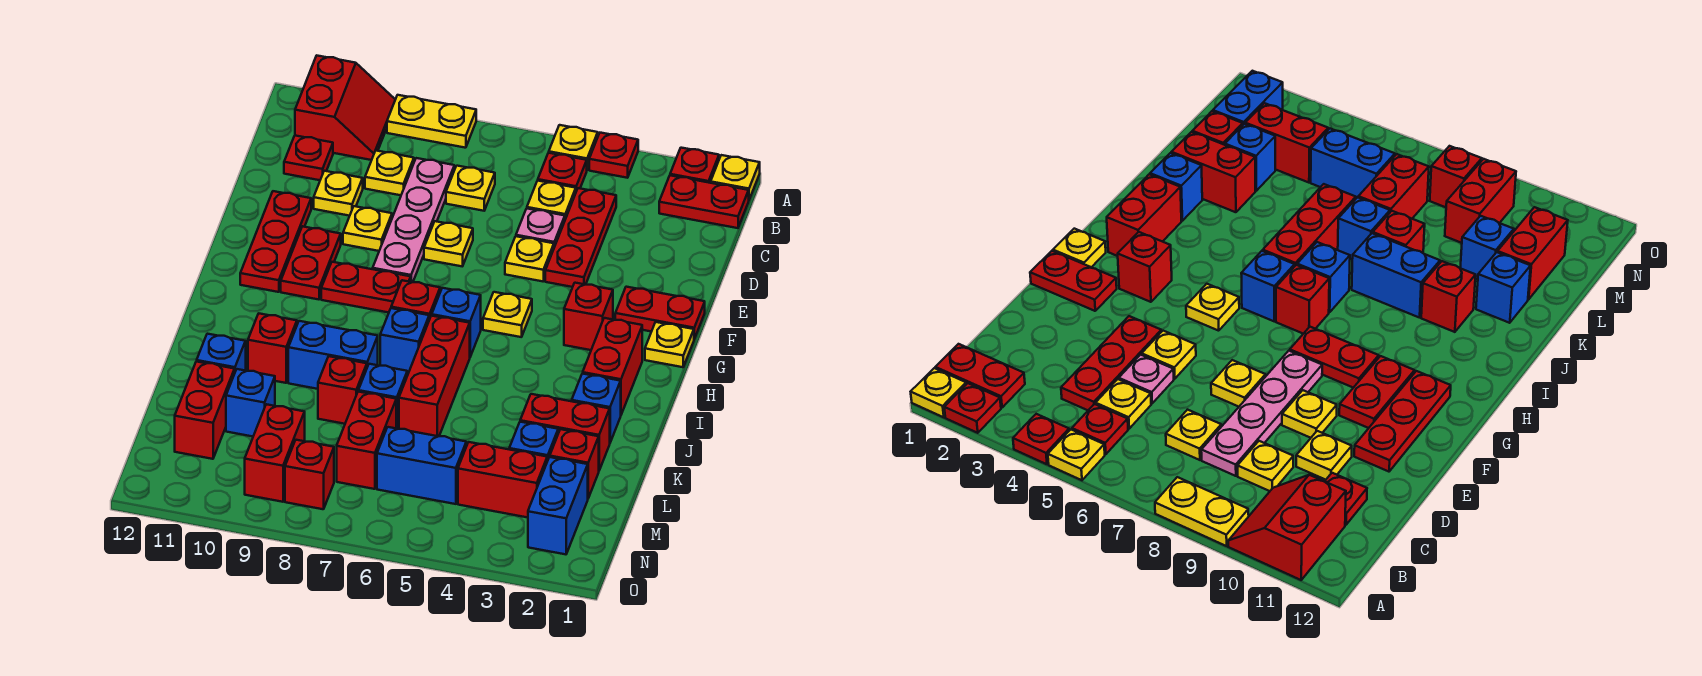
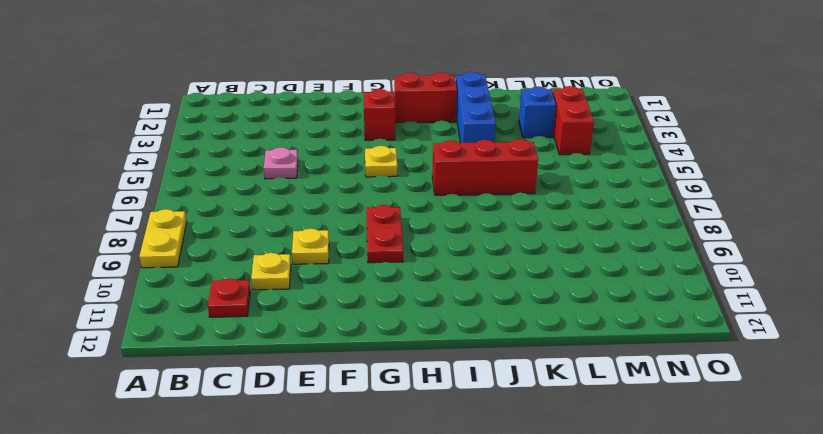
blue brick J2:J4 level 1 -> blue brick J2 level 1
none -> yellow plate A1 level 1
none -> red plate A2 level 1
none -> red plate A4 level 1
none -> yellow plate A5 level 1

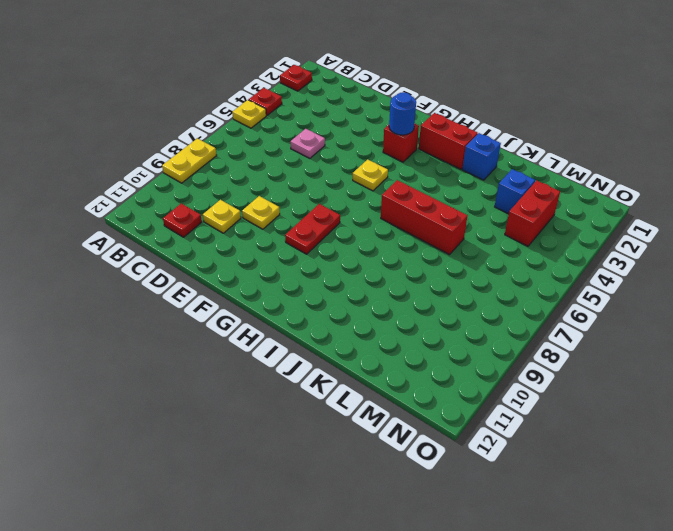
blue round brick G3 level 2 -> none
none -> yellow plate A1 level 1
none -> red slope A10:B11 level 1 top 11
none -> red plate B1:B2 level 1
none -> red plate B5 level 1

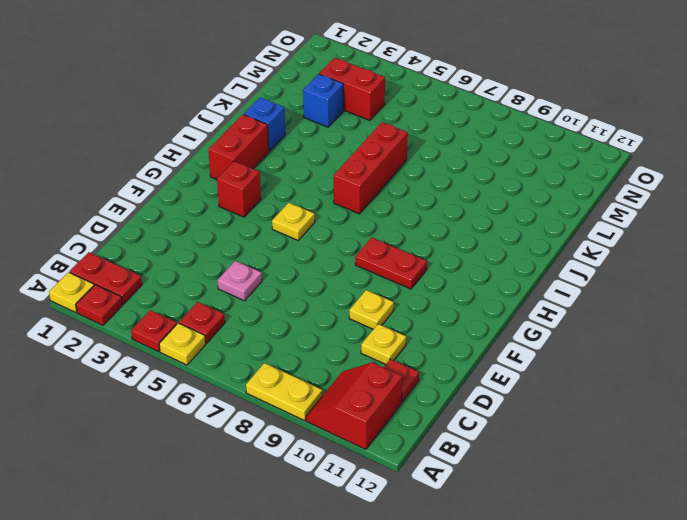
none -> red plate C4:E4 level 1
none -> yellow plate C5 level 1
none -> yellow plate C7 level 1
none -> pink plate C8:F8 level 1

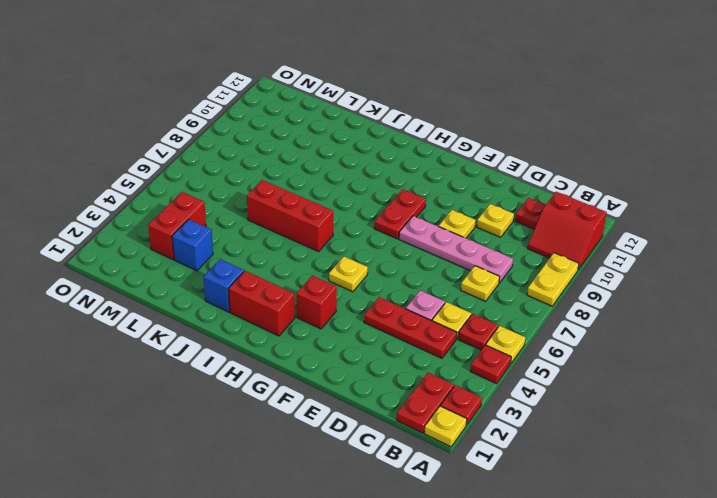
none -> yellow plate C9 level 1
none -> yellow plate E5 level 1
none -> yellow plate E7 level 1
none -> red plate E11:G11 level 1

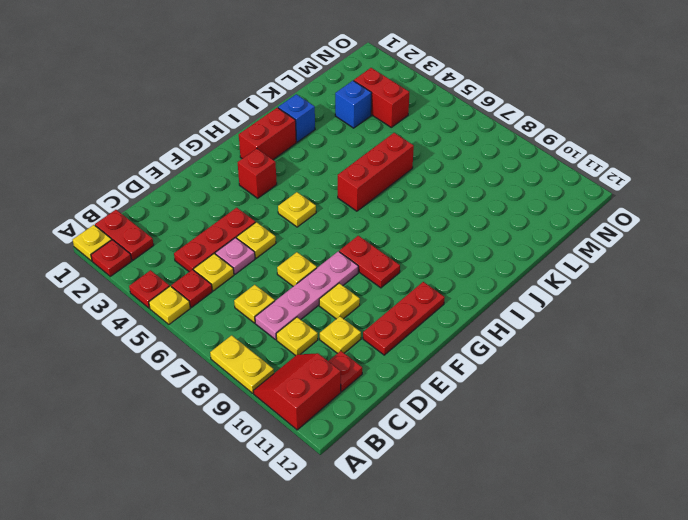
none -> red plate F1:F2 level 1
none -> red plate F10:G10 level 1
none -> yellow plate G1 level 1
none -> blue brick H6 level 1

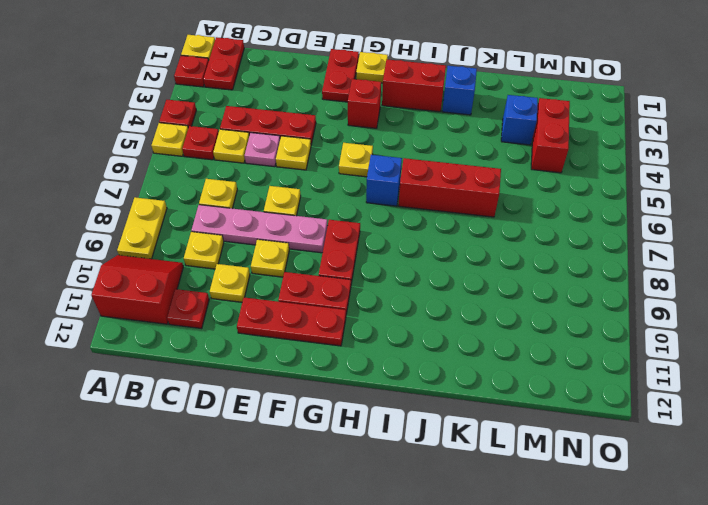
none -> red brick H7 level 1
none -> blue brick I7 level 1
none -> blue brick J8:J9 level 1
none -> red brick J10 level 1

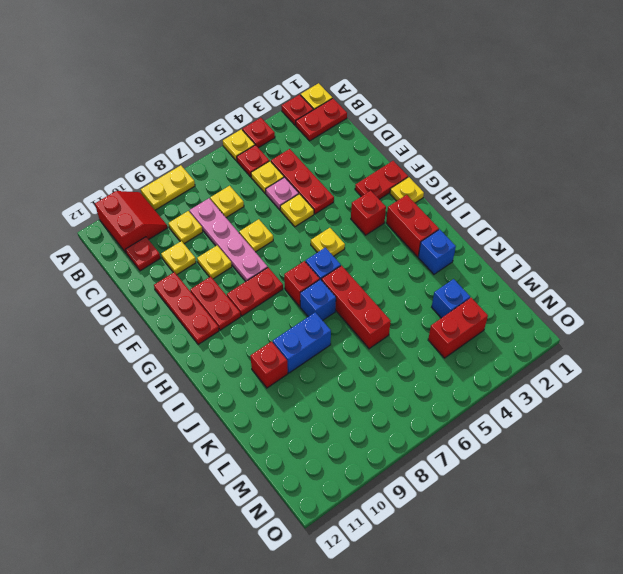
none -> red brick K2:K3 level 1
none -> blue brick K7 level 1
none -> red brick K8 level 1
none -> blue brick K11 level 1

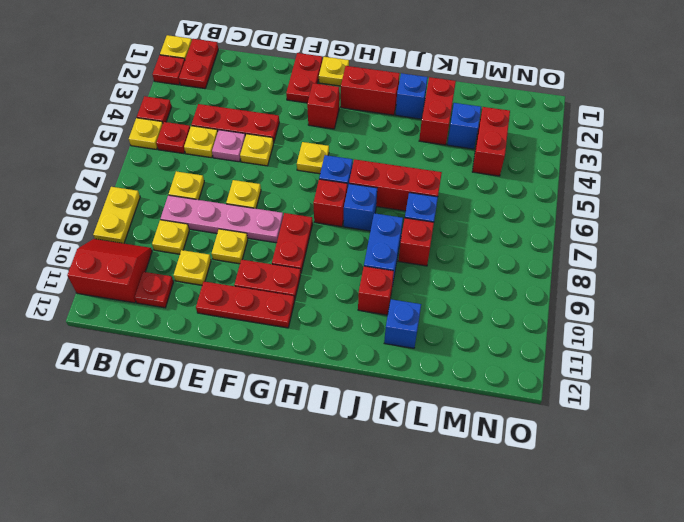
none -> red brick L2 level 1
none -> red brick L7:M7 level 1
none -> blue brick L10 level 1
none -> red brick L11:M11 level 1

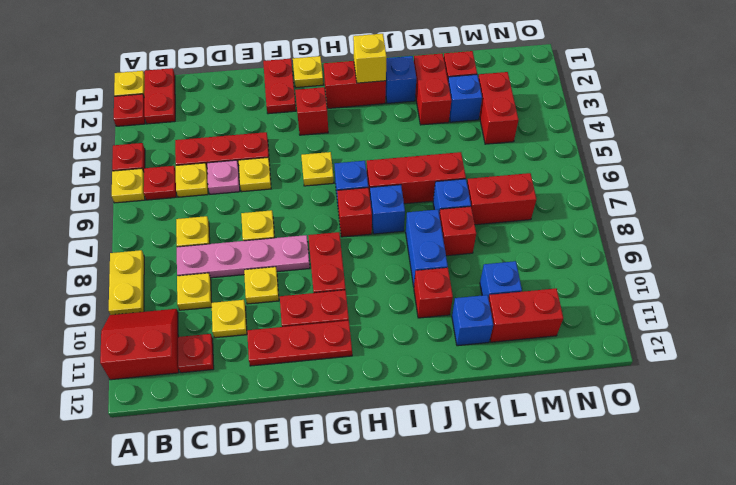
yellow brick I2 level 2 -> none
none -> blue brick M2:N2 level 1
none -> blue brick M5:M6 level 1
none -> red brick M9:N9 level 1
none -> red brick N8 level 1

